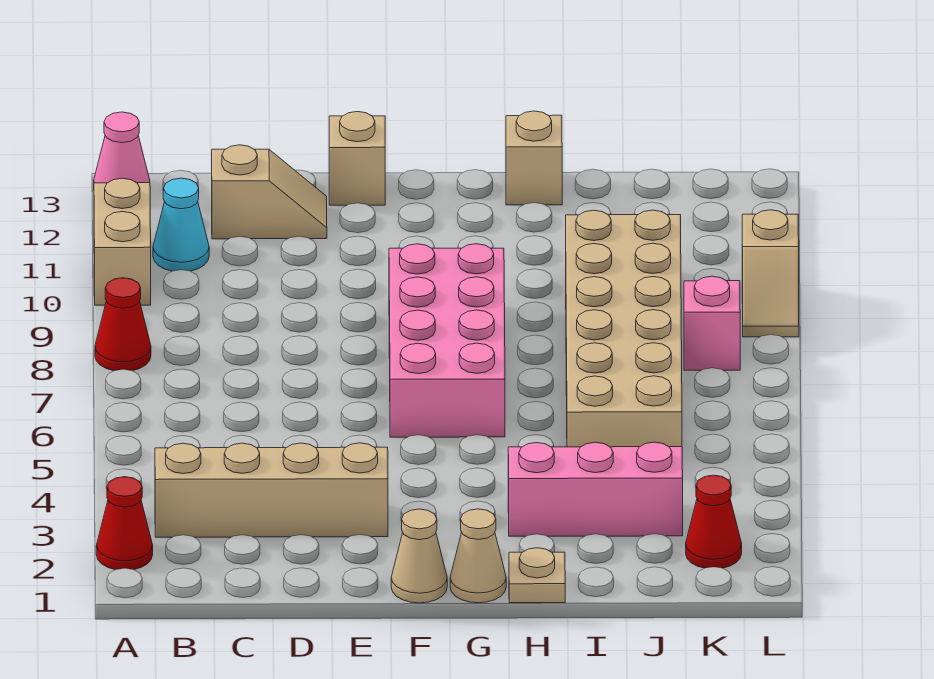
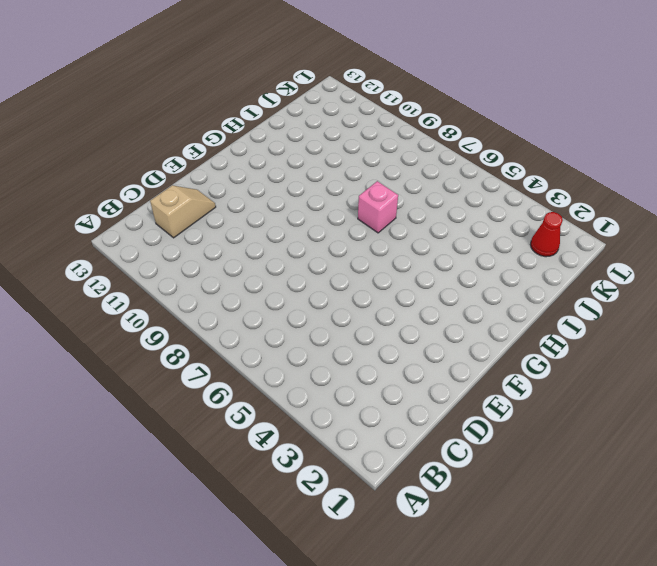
pink brick H7 level 1 -> pink brick K8 level 1
none -> red cone A2 level 1
none -> red cone A8 level 1
none -> tan brick A10:A11 level 1

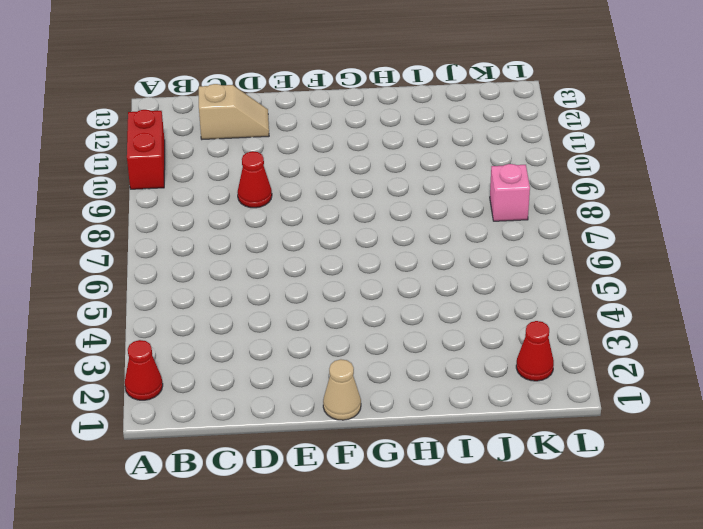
red brick A10:A11 level 1 -> tan brick A10:A11 level 1
red cone D9 level 1 -> red cone A8 level 1
none -> pink cone A13 level 1
none -> tan brick B3:E3 level 1
none -> cyan cone B11 level 1

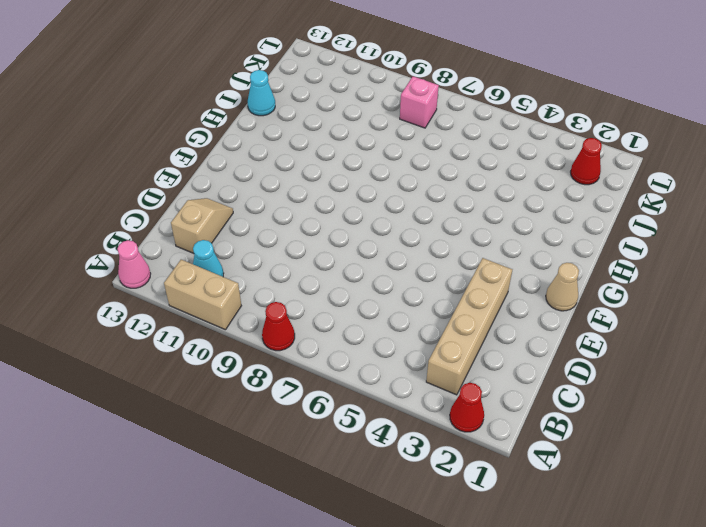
cyan cone I13 level 1 -> none
none -> tan brick E13 level 1
none -> pink brick F6:G9 level 1
none -> tan cone G1 level 1

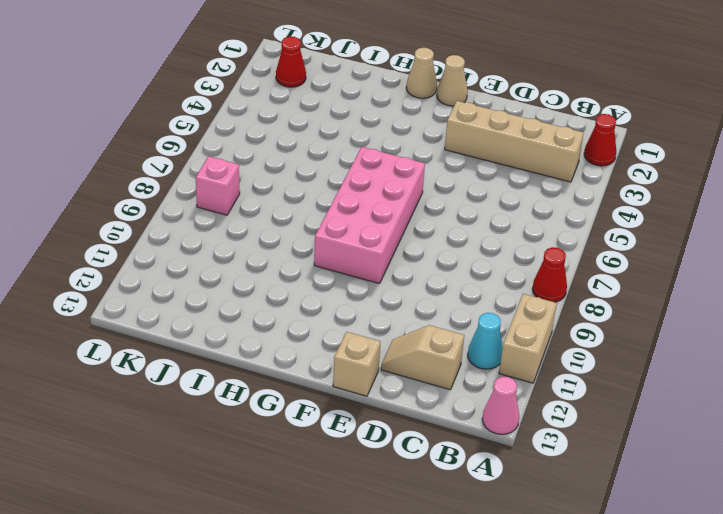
none -> tan plate H1 level 1
none -> pink brick H3:J3 level 1
none -> tan brick H13 level 1

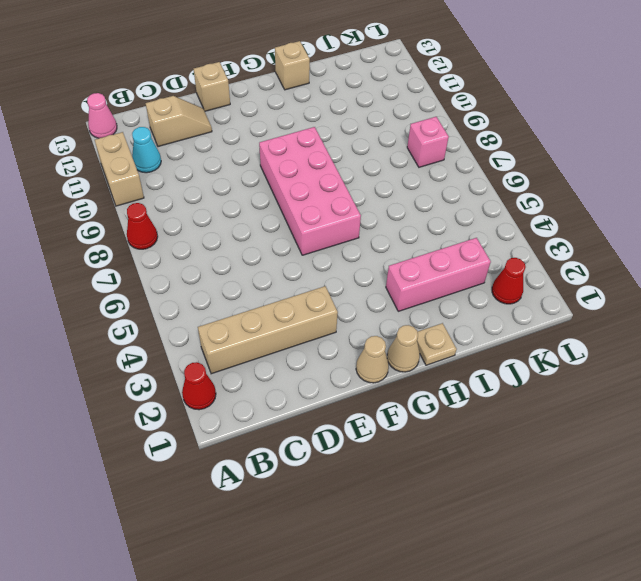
none -> tan brick I5:J10 level 1
none -> tan slope L9:L10 level 1 top 10

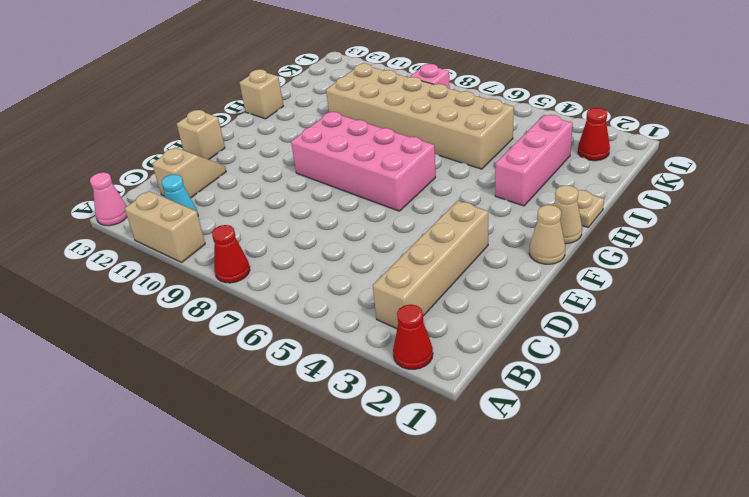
none -> tan slope L9:L10 level 1 top 10

